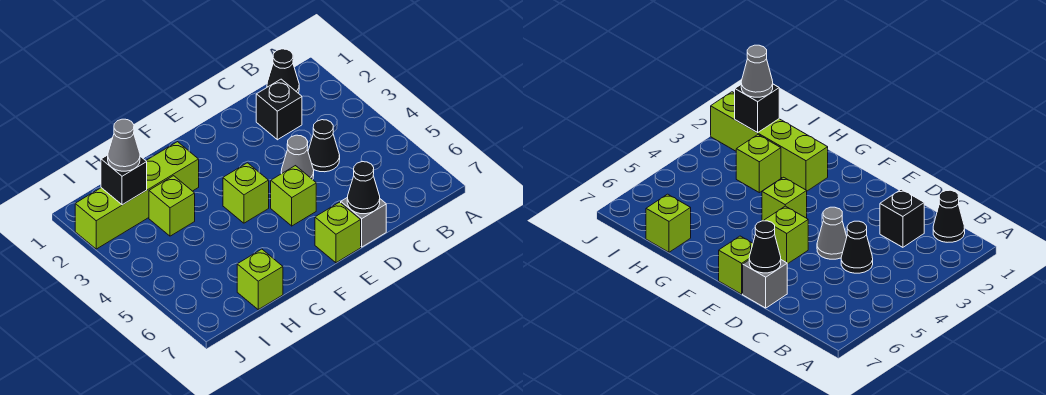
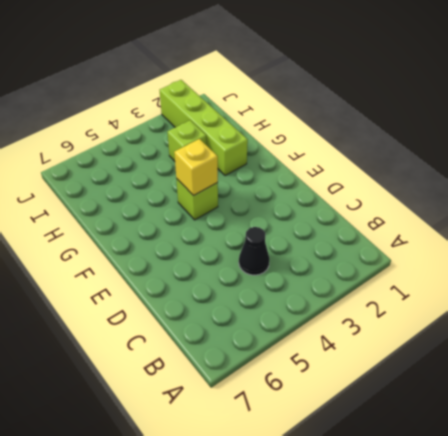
yellow brick F4 level 2 -> none
none -> black cone B1 level 1
none -> black brick C2 level 1
none -> grey cone D4 level 1

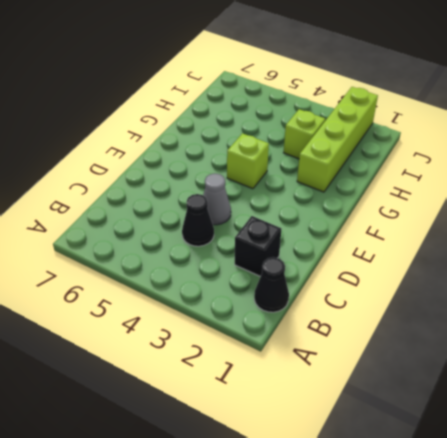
none -> grey brick D7 level 1
none -> lime brick E5 level 1
none -> lime brick E7 level 1

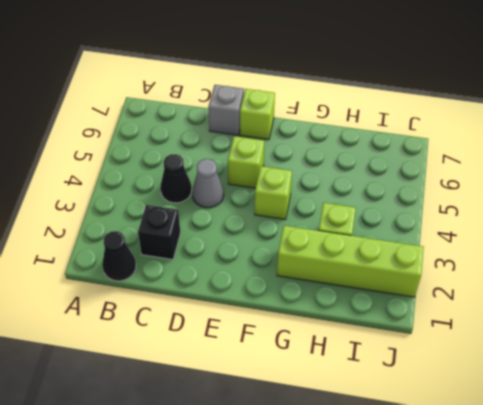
none -> lime brick H7 level 1
none -> black cone D7 level 2
none -> black brick I2 level 2

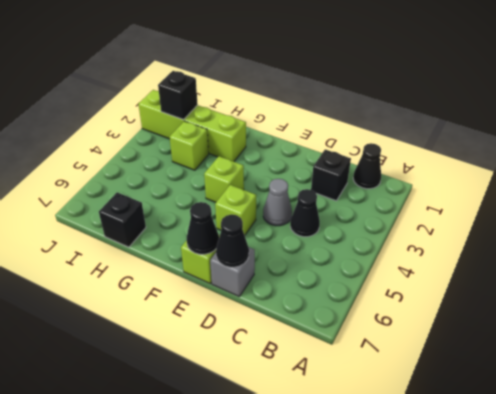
black cone E7 level 2 -> none
black brick H7 level 1 -> lime brick H7 level 1
none -> grey cone I2 level 3

